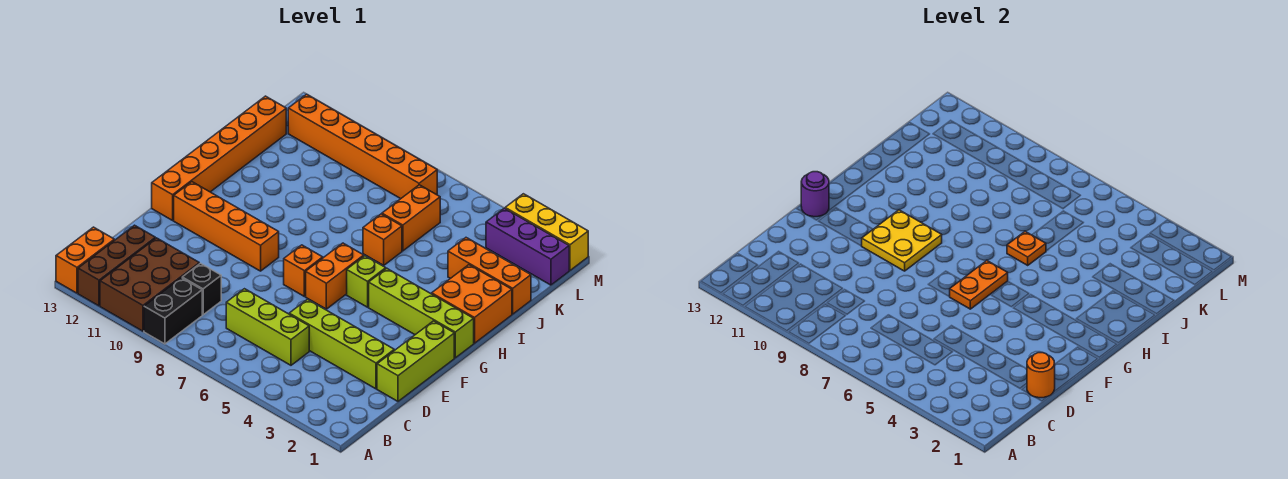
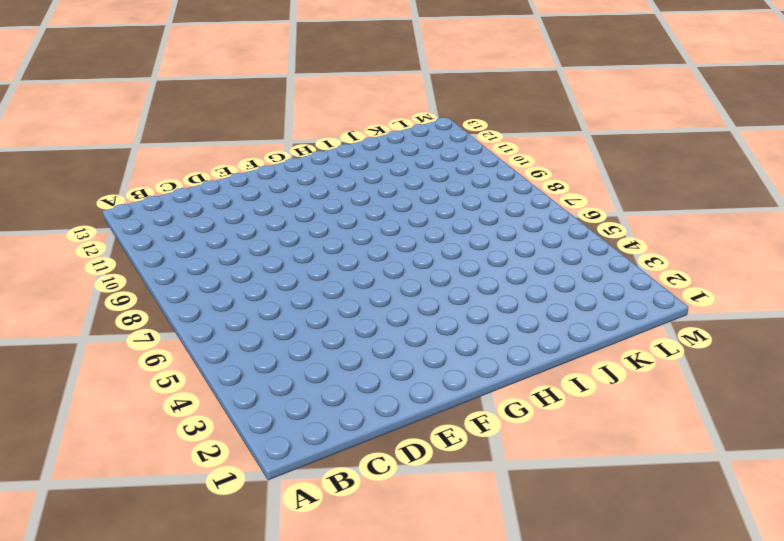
none -> black brick A9:B9 level 1
none -> brown brick A10:C11 level 1
none -> brown brick A12:C12 level 1

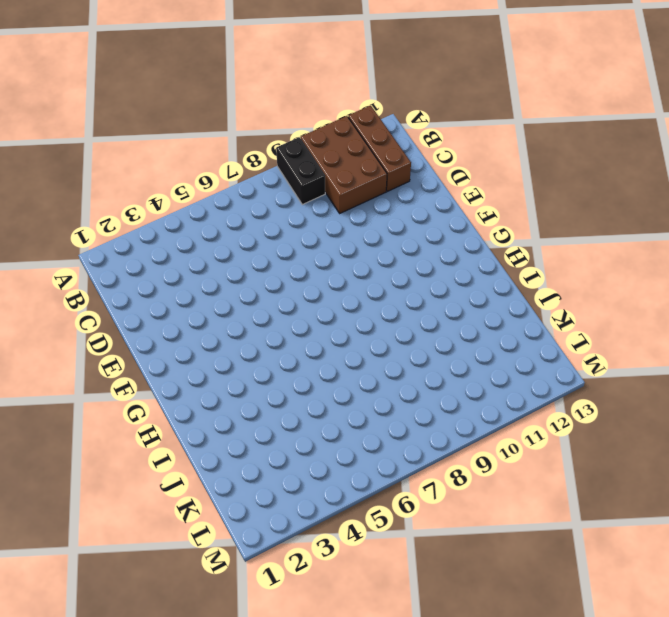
none -> orange brick A13:B13 level 1
none -> lime brick C5:C7 level 1
none -> black brick C9 level 1

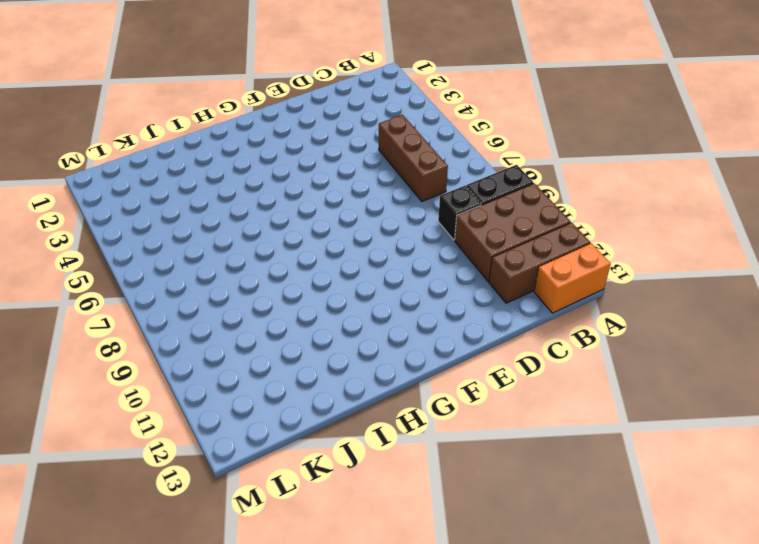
brown brick C5:C7 level 1 -> lime brick C5:C7 level 1
none -> lime brick D1:F1 level 1
none -> lime brick D2:D5 level 1
none -> orange brick F6:G6 level 1

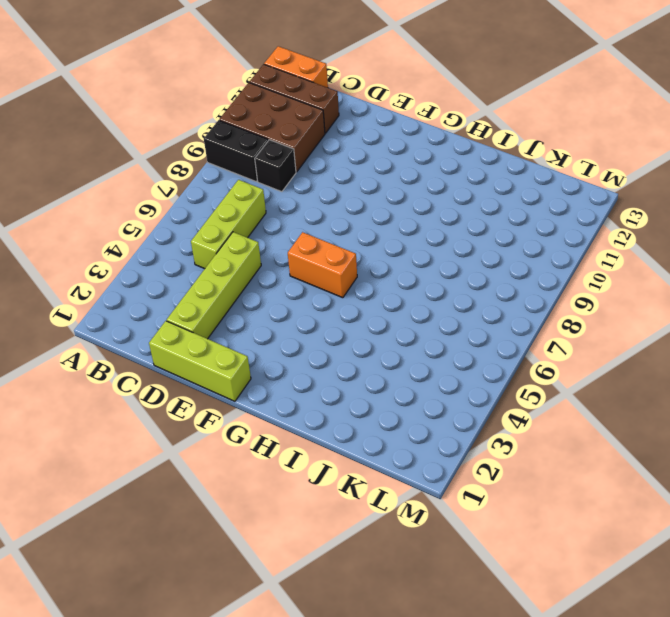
none -> orange brick F7 level 1
none -> orange brick F9:F12 level 1
none -> orange brick F13:K13 level 1

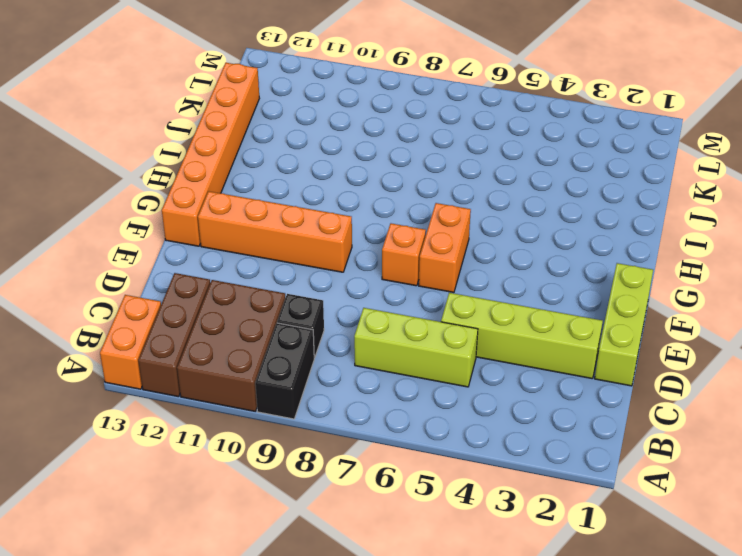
none -> lime brick G1:G4 level 1
none -> lime brick G5 level 1
none -> orange brick H1:I2 level 1

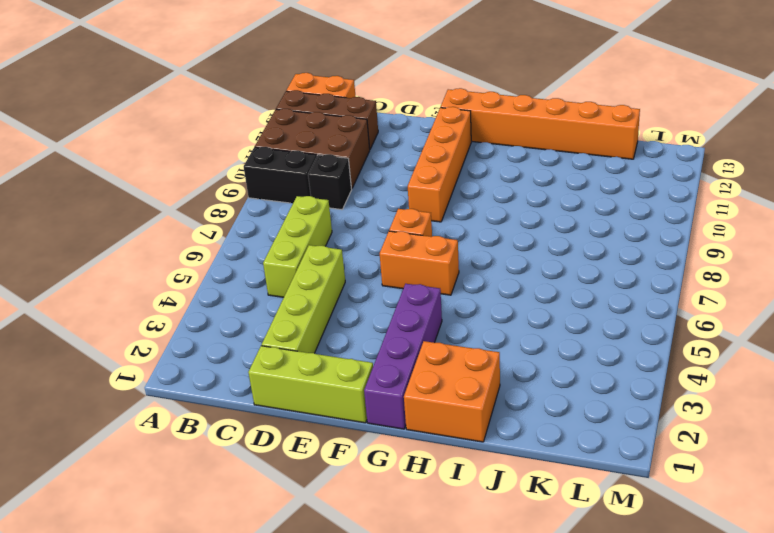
purple brick G1:G4 level 1 -> lime brick G1:G4 level 1
none -> lime brick G5 level 1
none -> orange brick I6 level 1
none -> orange brick J1:J3 level 1

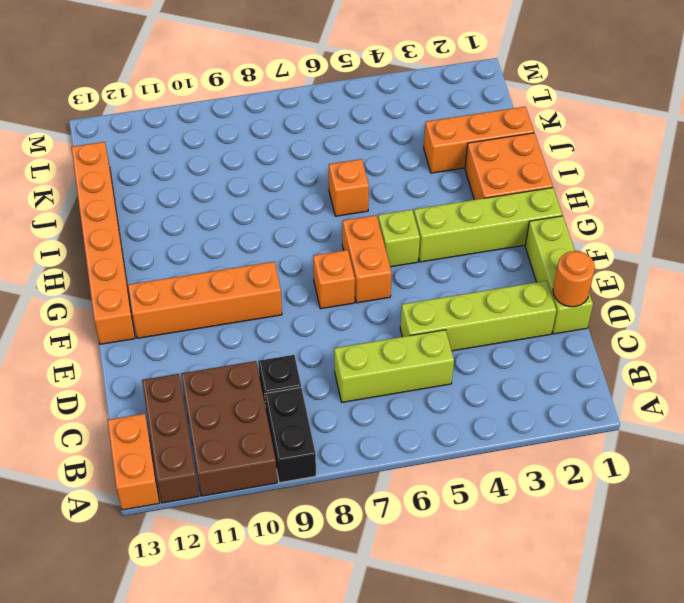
none -> orange brick J6:K6 level 1
none -> purple brick L1:L3 level 1
none -> orange brick L7:L12 level 1

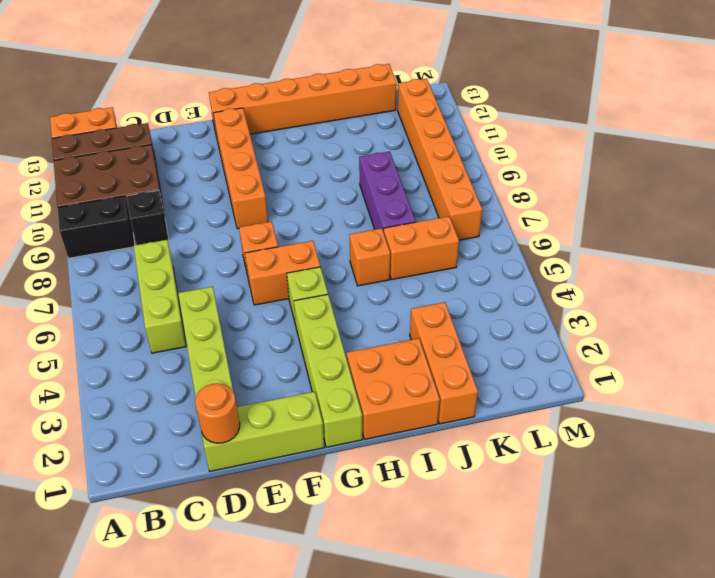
purple brick J7:J9 level 1 -> purple brick L1:L3 level 1
none -> yellow brick M1:M3 level 1
none -> orange plate F6:G6 level 2
none -> yellow plate F9:G10 level 2

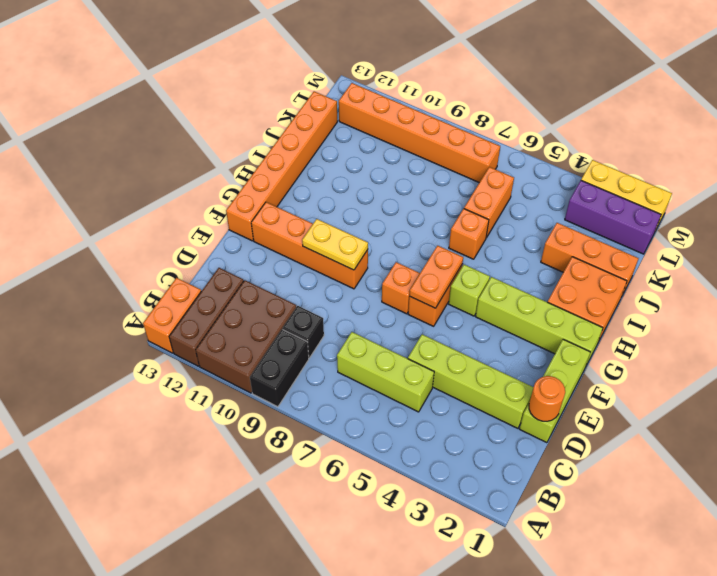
yellow plate F9:F10 level 2 -> yellow plate F9:G10 level 2
none -> purple round brick F13 level 2
none -> orange plate I6 level 2

